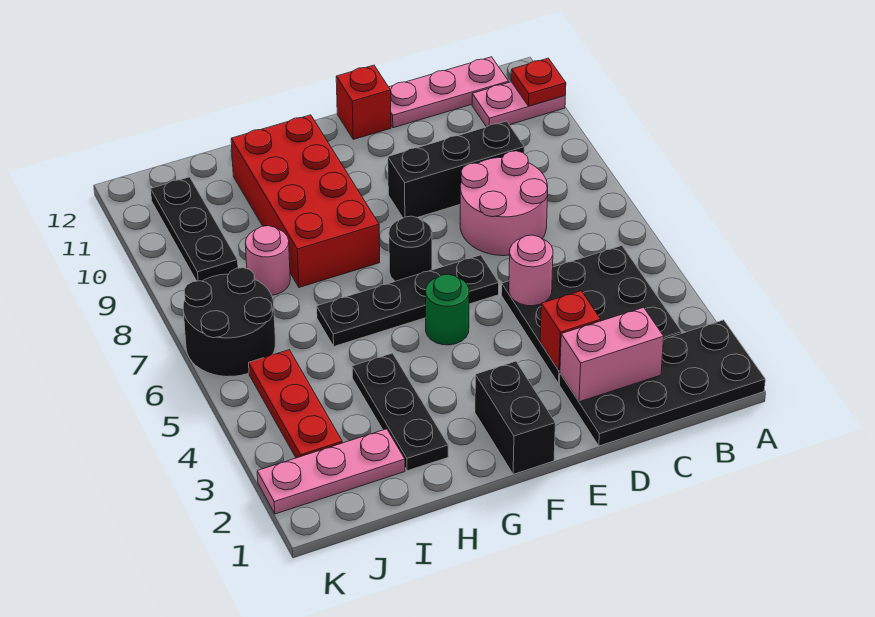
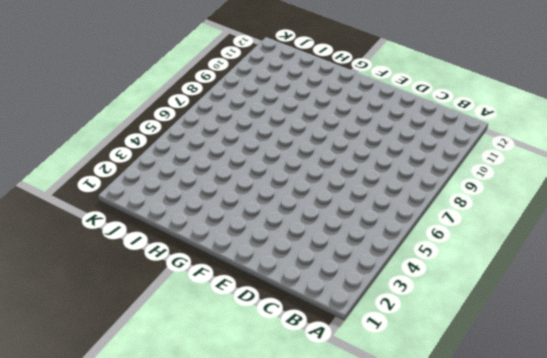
none -> black plate A1:D2 level 1
none -> pink plate A11:B11 level 1
none -> black plate B3:D5 level 1

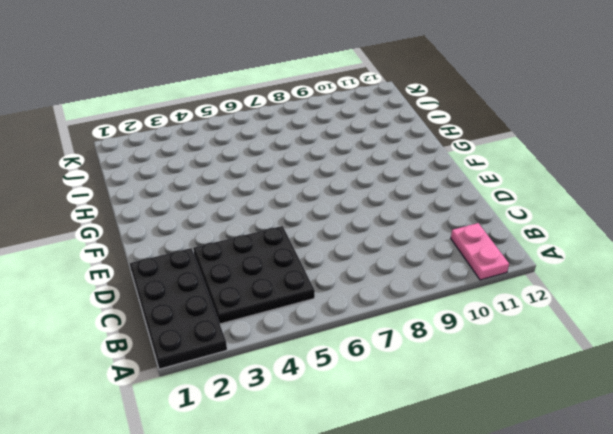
none -> pink plate B12:D12 level 1
none -> pink round brick C7:D8 level 1
none -> black brick C9:E9 level 1

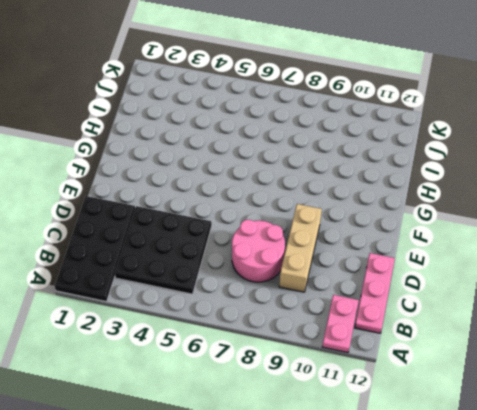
tan brick C9:E9 level 1 -> black brick C9:E9 level 1
none -> black plate E6:H6 level 1
none -> red brick E12 level 1
none -> black brick F1:F2 level 1

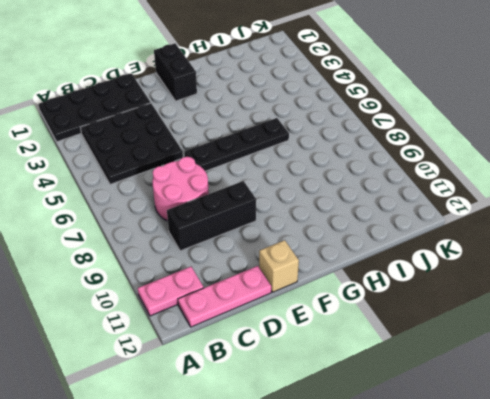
tan brick E12 level 1 -> red brick E12 level 1
none -> green round brick F5 level 1
none -> black round brick F7 level 1
none -> red brick G8:H11 level 1

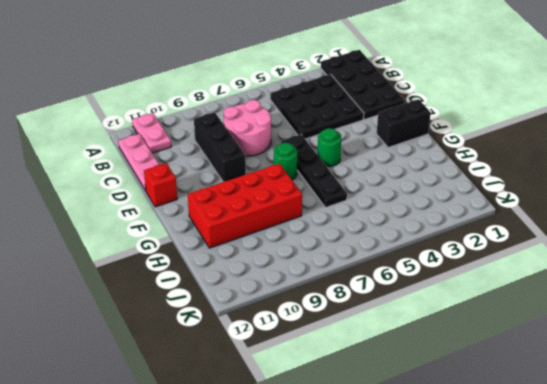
green round brick F7 level 1 -> black round brick F7 level 1
none -> black plate H2:H4 level 1
none -> pink plate I2:K2 level 1
none -> pink round brick I8 level 1

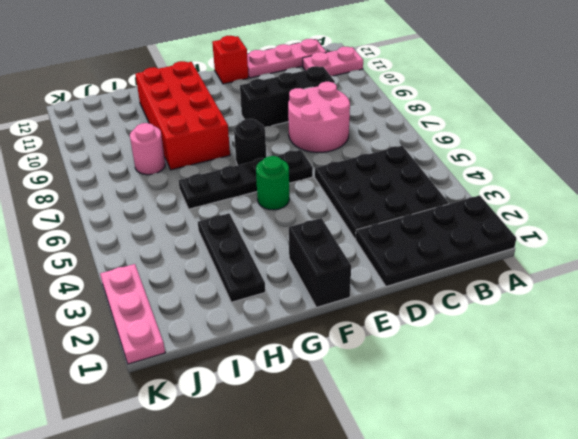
pink plate K1:K3 level 1 -> pink plate I2:K2 level 1
none -> red plate J3:J5 level 1
none -> black round brick J6:K7 level 1
none -> black plate J9:J11 level 1

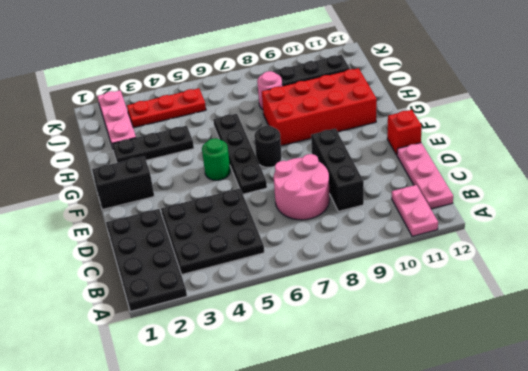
none -> black round brick J6:K7 level 1
none -> red plate A11 level 2
none -> pink brick C2:D2 level 2

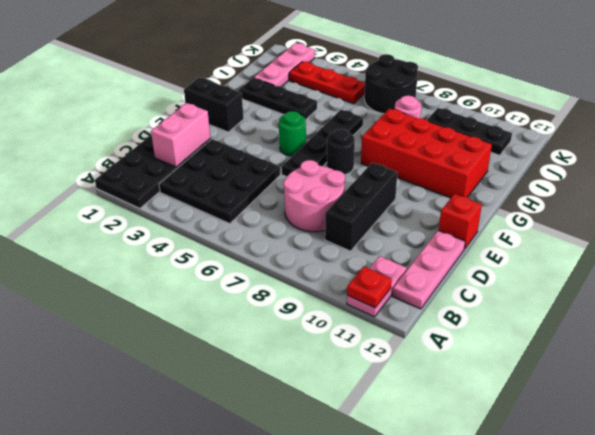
none -> red brick D3 level 2
none -> pink round brick D5 level 2

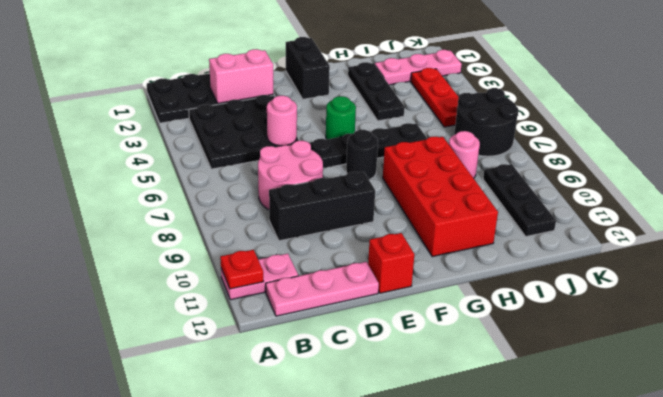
none -> red brick D3 level 2

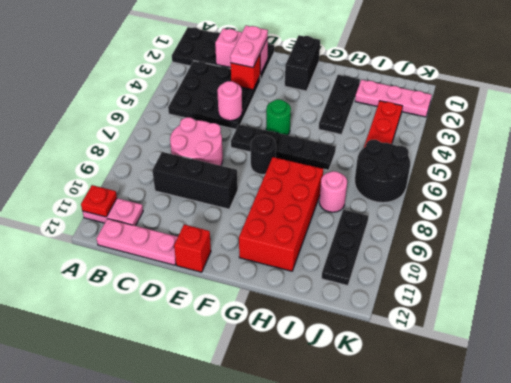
pink plate D2:D3 level 3 -> none

